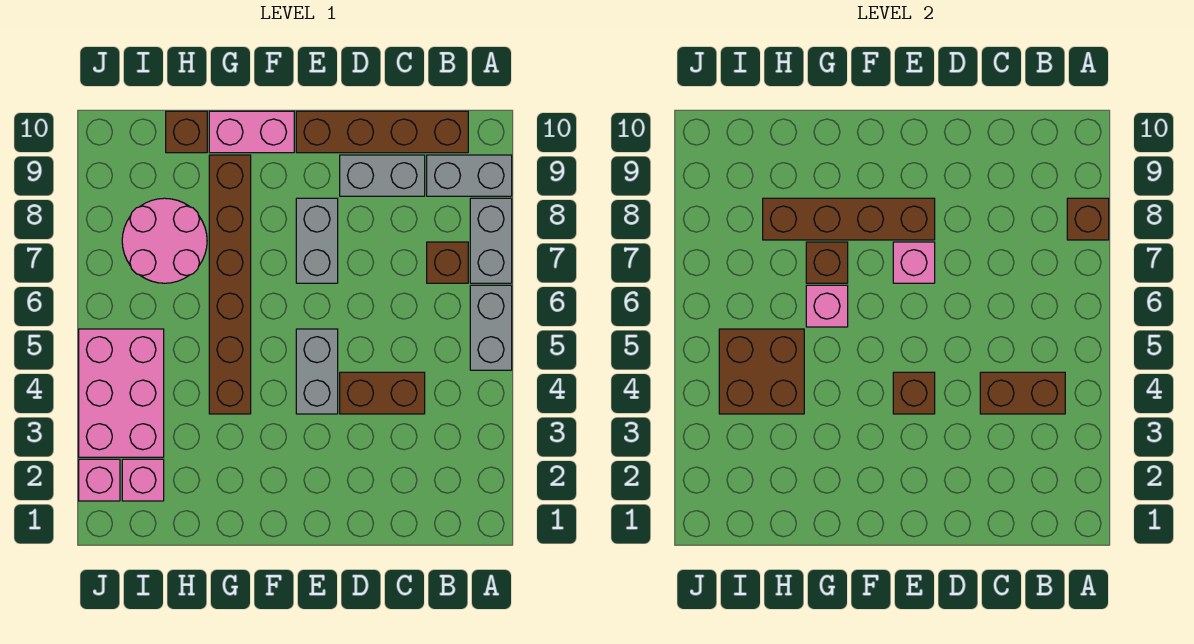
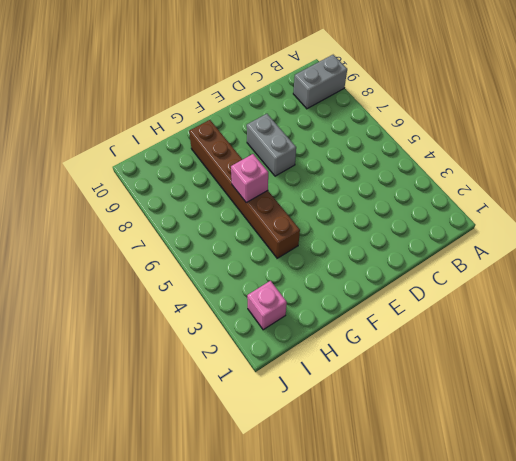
none -> grey brick A5:A6 level 1
none -> grey brick A7:A8 level 1
none -> brown brick B7 level 1

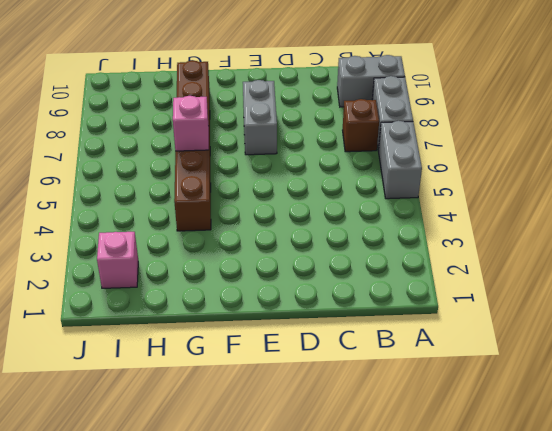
none -> brown brick B10:E10 level 1
none -> brown brick C4:D4 level 1
none -> grey brick C9:D9 level 1

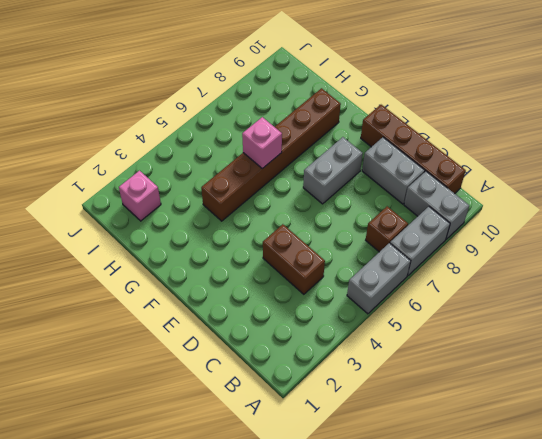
none -> grey brick E4:E5 level 1
none -> pink brick F10:G10 level 1
none -> pink round brick H7:I8 level 1

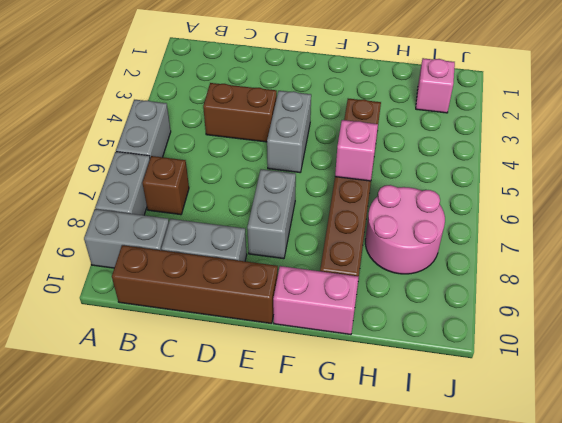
none -> brown brick H10 level 1
none -> pink brick I3:J5 level 1
none -> pink brick J2 level 1

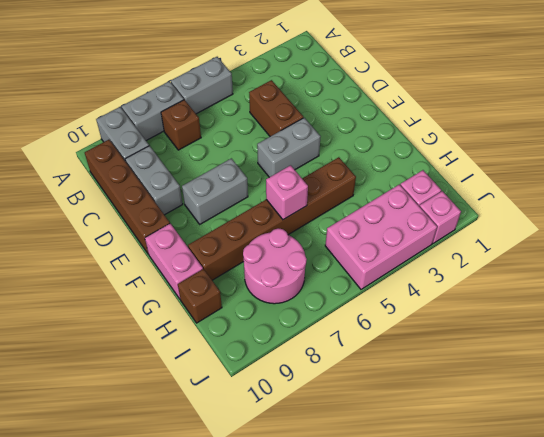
none -> brown brick A8 level 2
none -> brown brick B4:C4 level 2
none -> brown brick E4 level 2

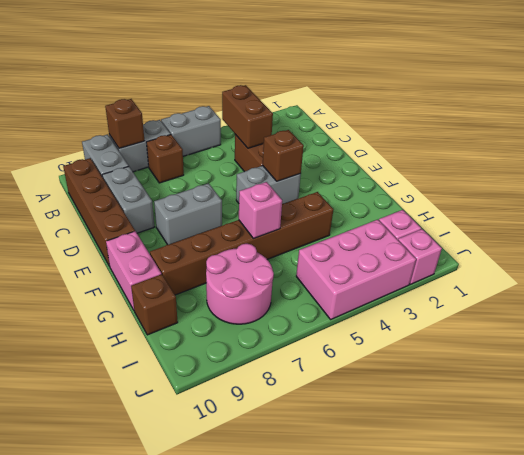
none -> pink brick E7 level 2
none -> brown brick E8:H8 level 2
none -> brown brick G7 level 2

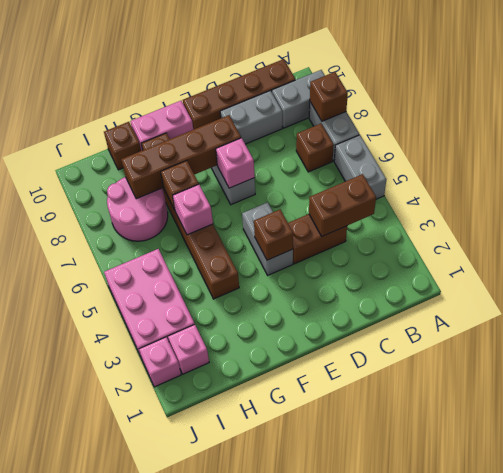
none -> brown brick H4:I5 level 2

